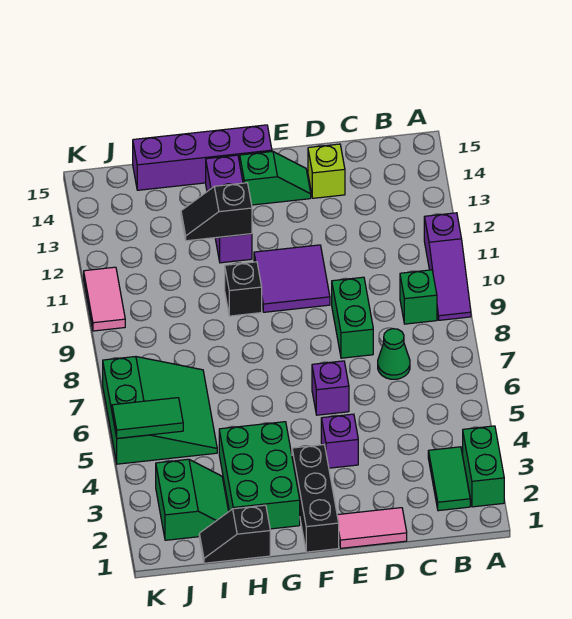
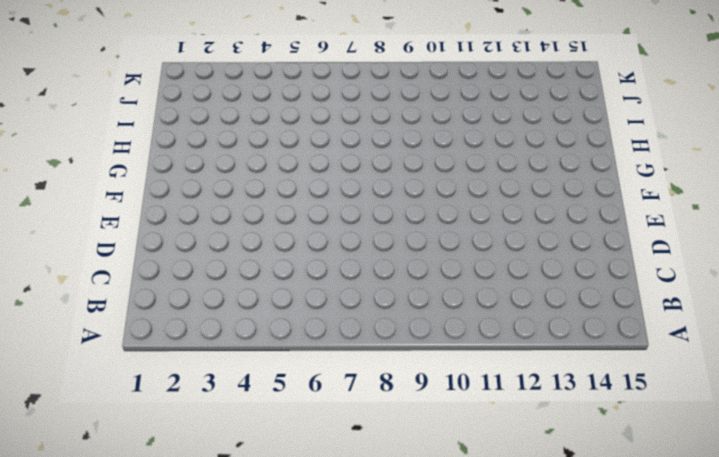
none -> green brick A2:A3 level 1
none -> purple slope A9:A11 level 1 top 11
none -> green tile B2:B3 level 1

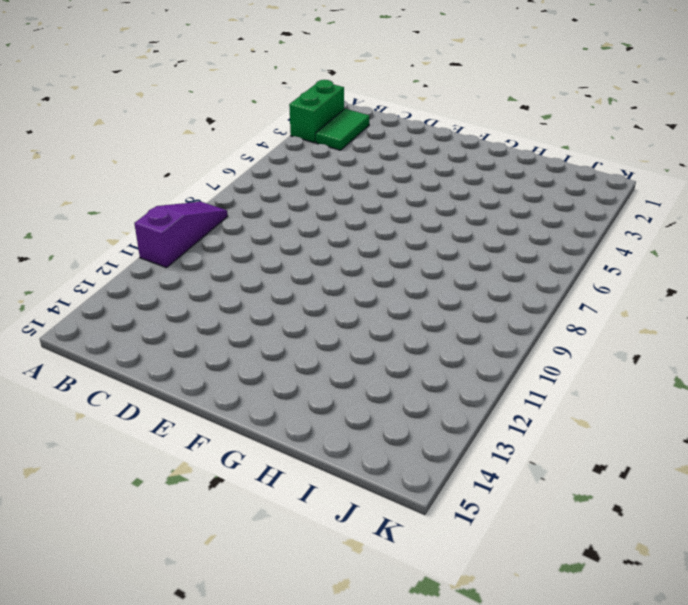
none -> green brick B9 level 1
none -> green cone C7 level 1
none -> pink tile D1:E1 level 1

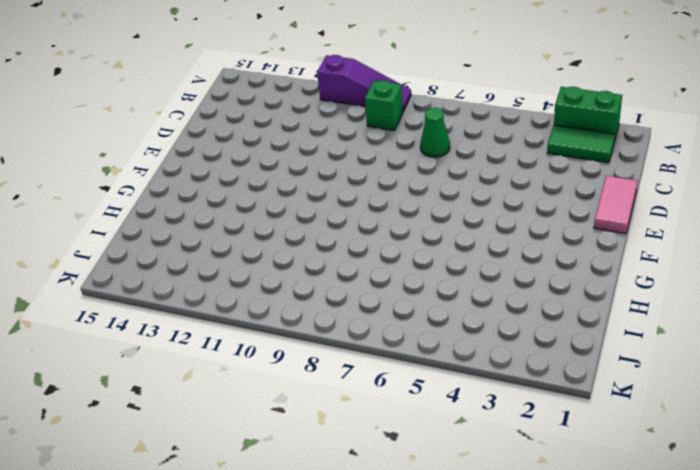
none -> green brick D8:D9 level 1
none -> lime brick D14 level 1
none -> purple brick E4 level 1

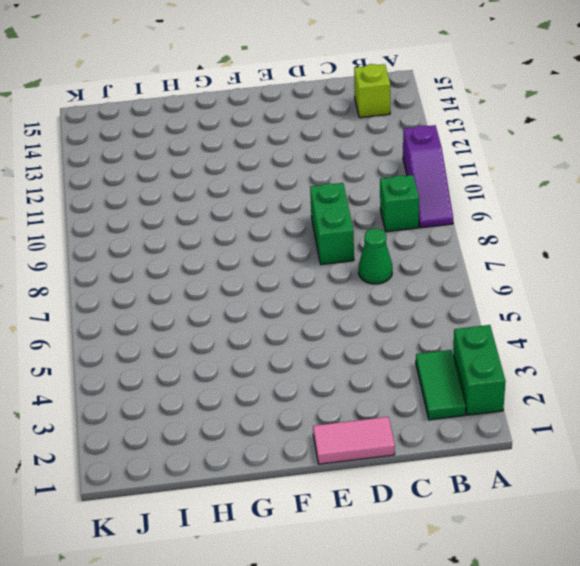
lime brick B14 level 1 -> lime brick D14 level 1
none -> purple brick E4 level 1
none -> purple brick E6 level 1
none -> purple tile E10:F11 level 1

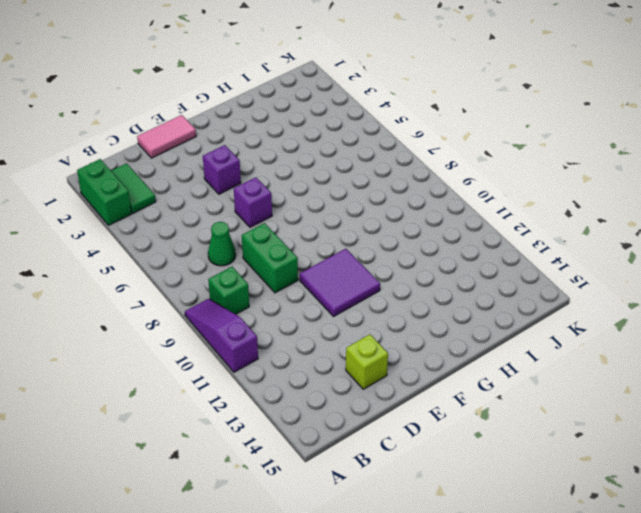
none -> green slope E14:F14 level 1 top F
none -> black brick F1:F3 level 1
none -> purple brick F15:I15 level 1

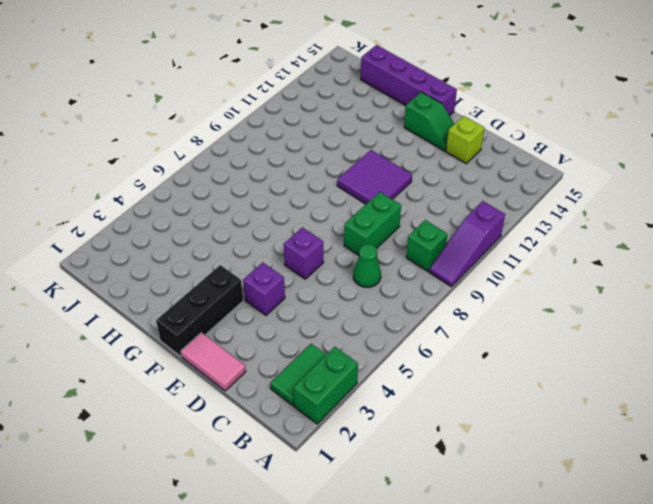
none -> green brick G2:H4 level 1
none -> black brick G10 level 1
none -> purple brick G12:G14 level 1

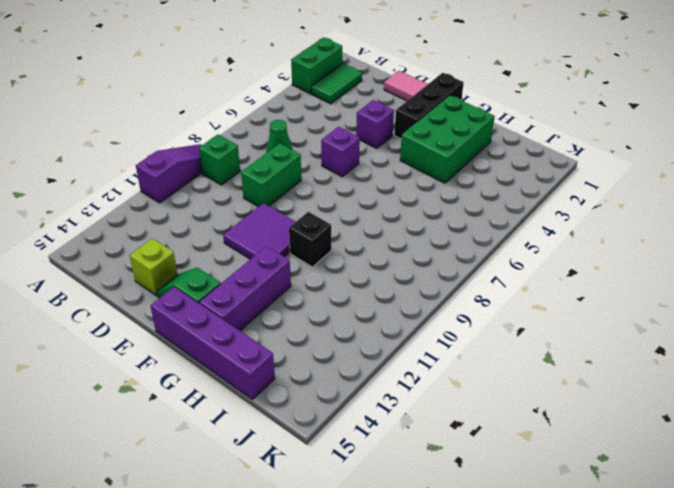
none -> black slope H1:I1 level 1 top H
none -> green slope I2:J3 level 1 top J
none -> green slope I5:K7 level 1 top K

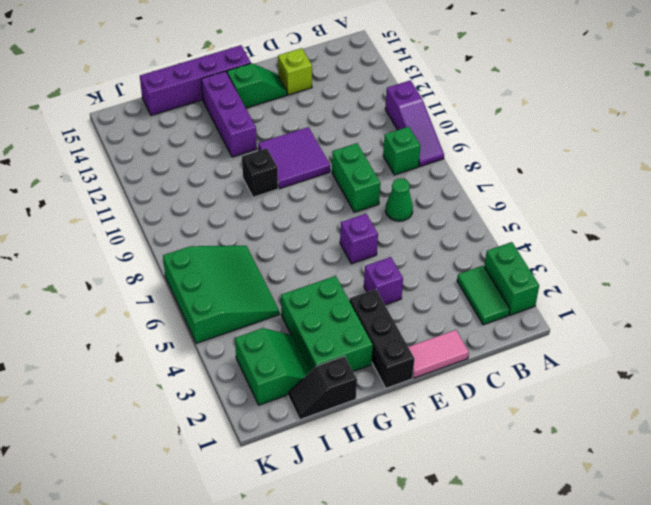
none -> pink tile K10:K11 level 1
none -> black slope G12:H12 level 2 top G
none -> green tile J5:K5 level 2

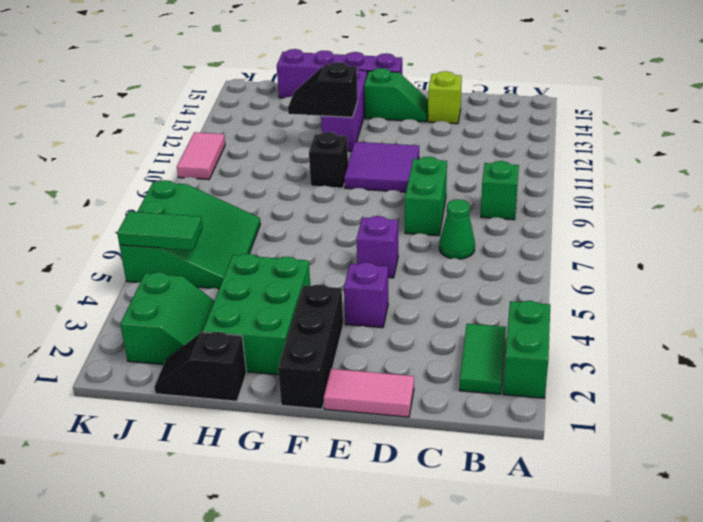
none -> purple slope A9:A11 level 1 top 11

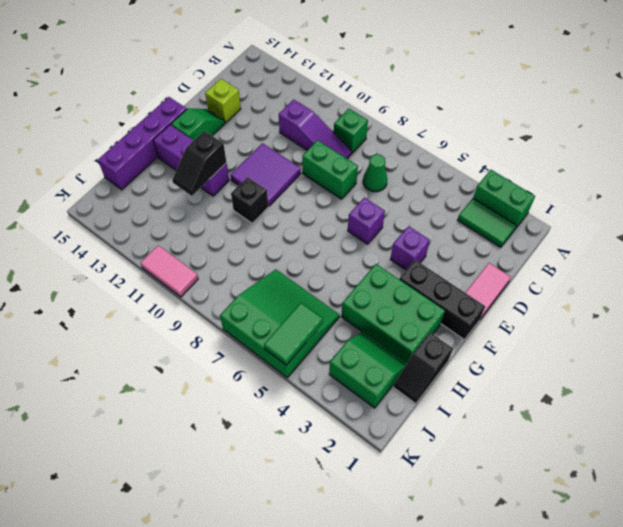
purple slope C9:C11 level 1 top 11 -> purple slope A9:A11 level 1 top 11

